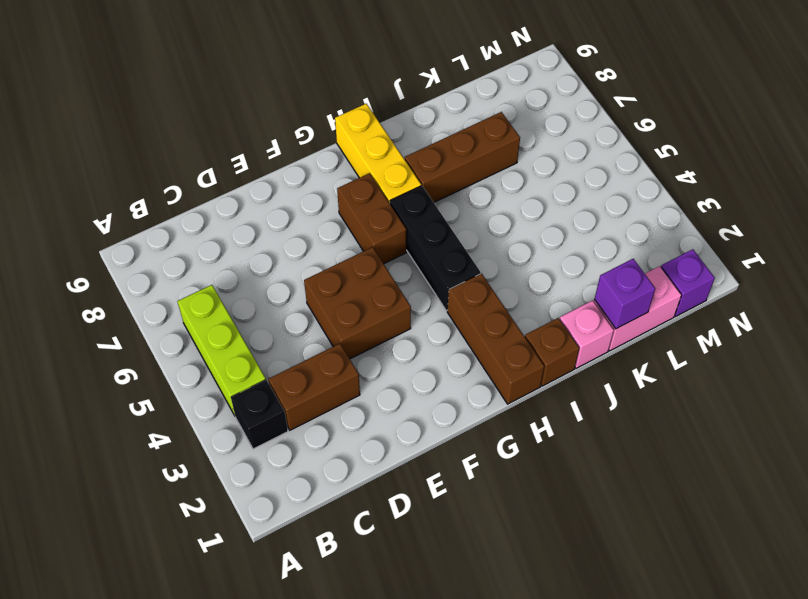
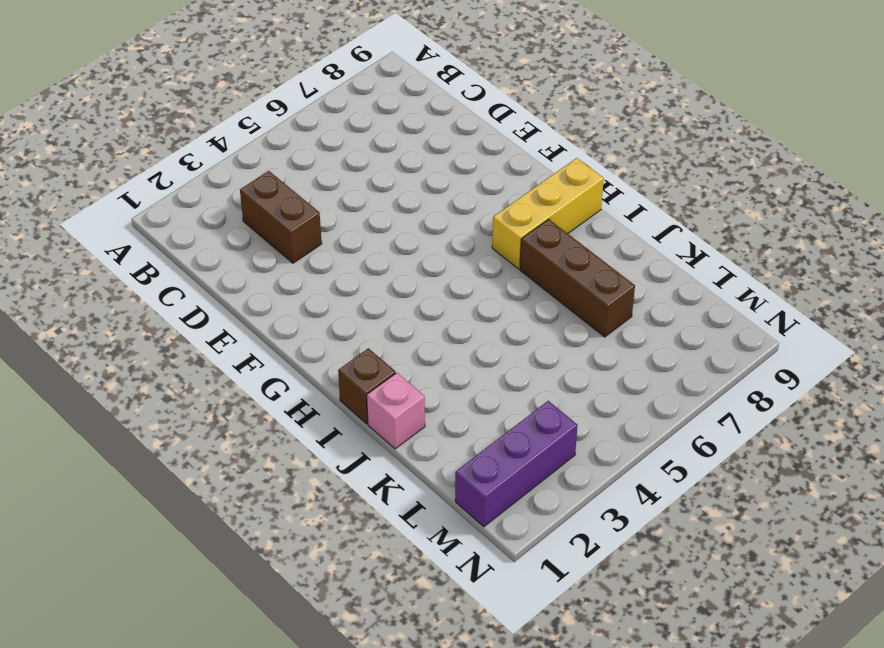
purple brick M1:M3 level 1 -> purple brick M1 level 1
none -> black brick B3 level 1
none -> lime brick B4:B6 level 1
none -> brown brick E4:F5 level 1

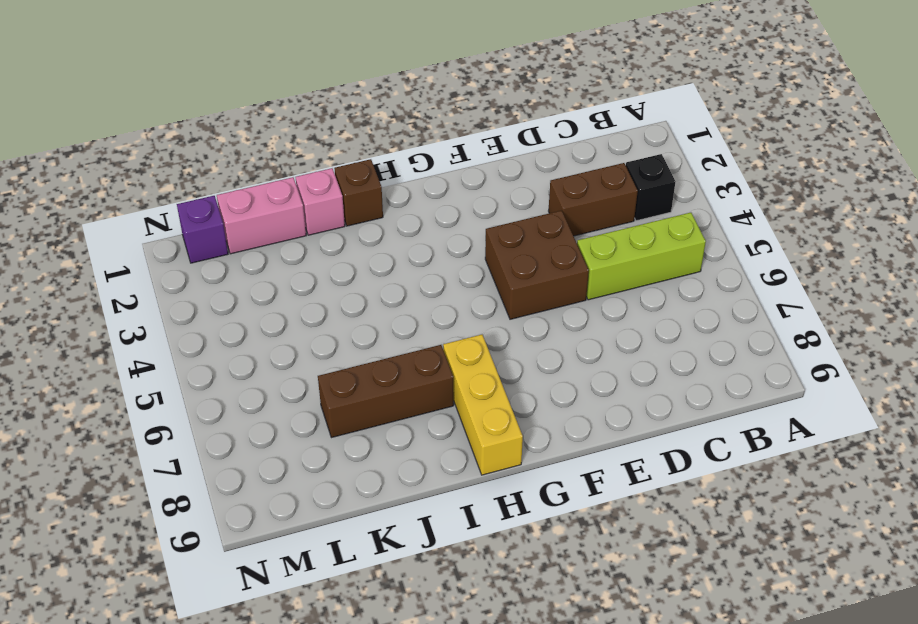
lime brick B5:D5 level 1 -> lime brick B4:B6 level 1
none -> brown brick G6:G7 level 1
none -> brown brick H1:H3 level 1
none -> black brick H4:H6 level 1

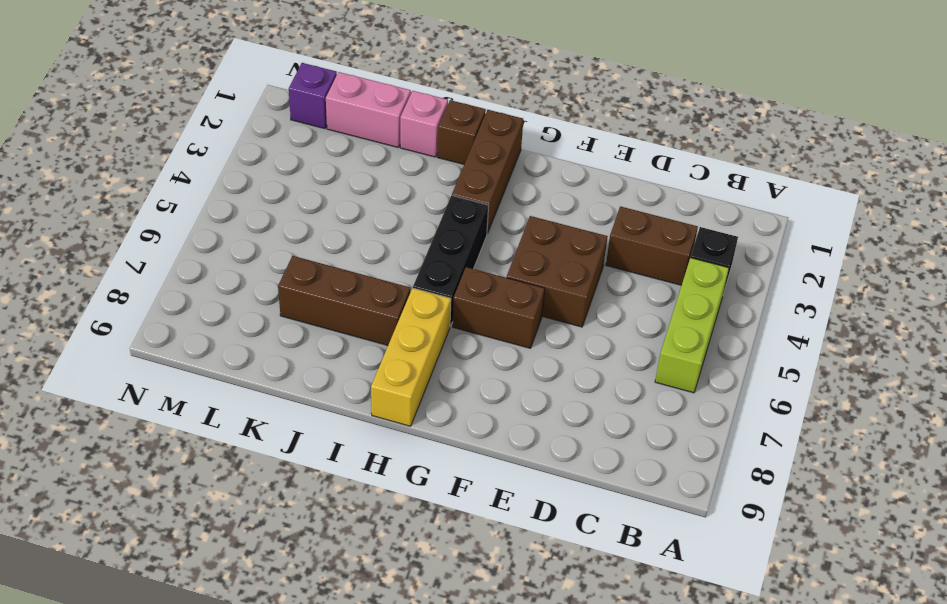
brown brick F6:G6 level 1 -> brown brick G6:G7 level 1
none -> purple brick K1 level 2

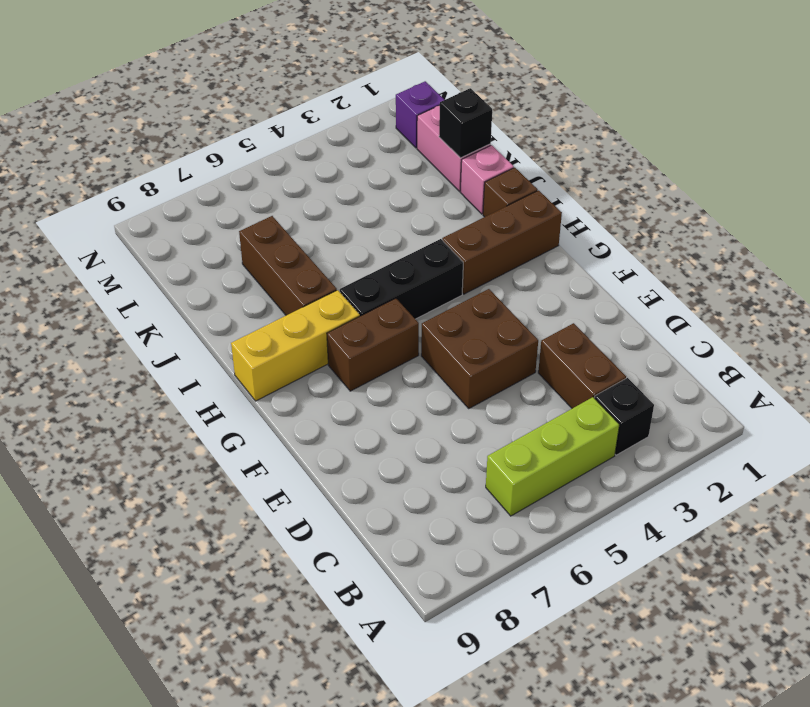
black brick K1 level 2 -> purple brick K1 level 2

